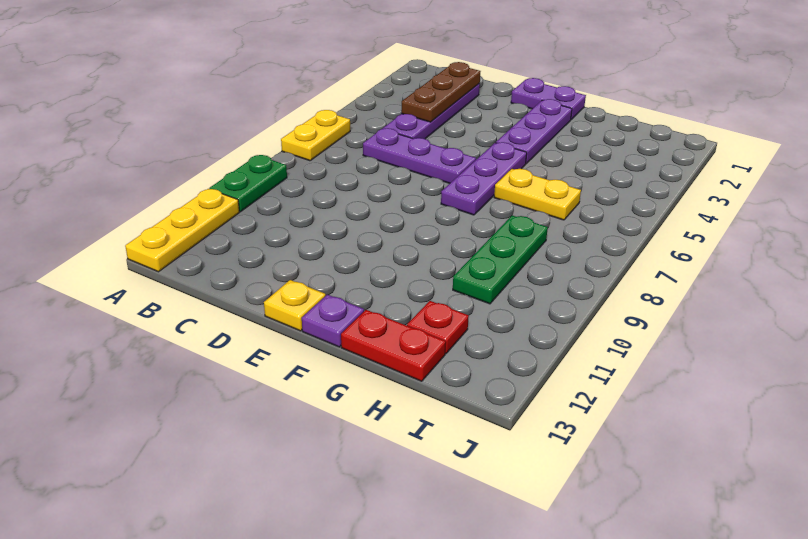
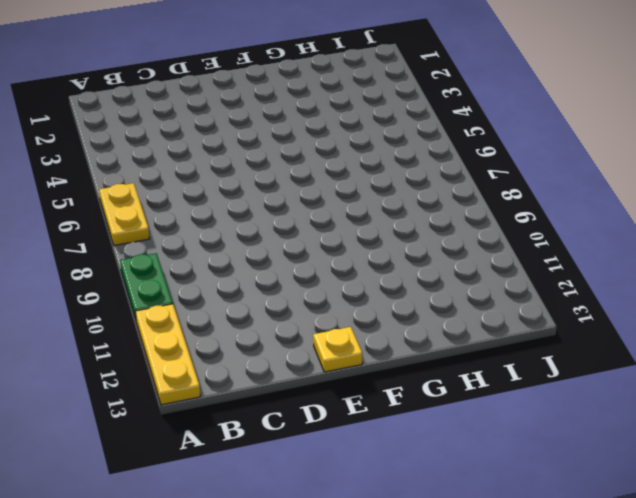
none -> purple plate C2:C5 level 1
none -> purple plate C6:E6 level 1
none -> purple plate E1:F1 level 1

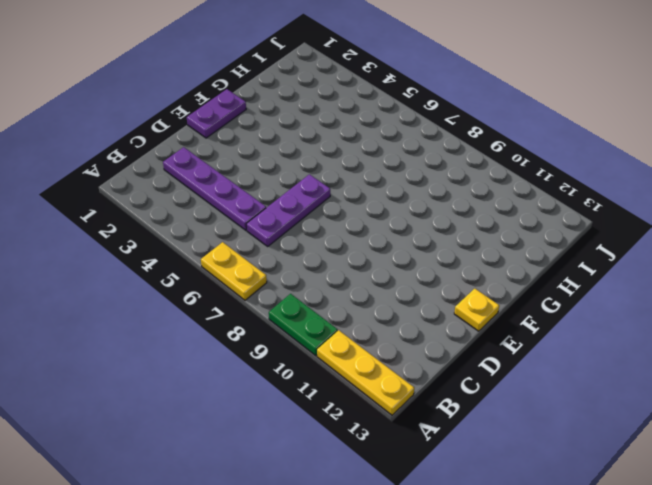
none -> purple plate F2:F4 level 1
none -> purple plate F5:F7 level 1
none -> purple plate F13 level 1

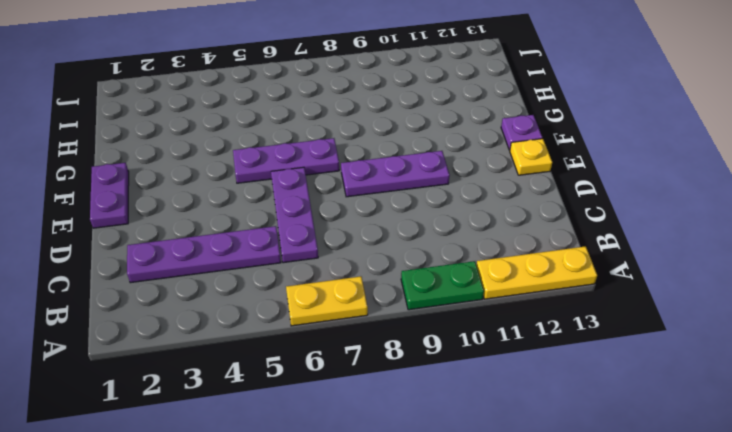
purple plate E8:E10 level 1 -> purple plate F2:F4 level 1
none -> yellow plate G6:H6 level 1
none -> red plate G13:H13 level 1
none -> green plate H8:H10 level 1

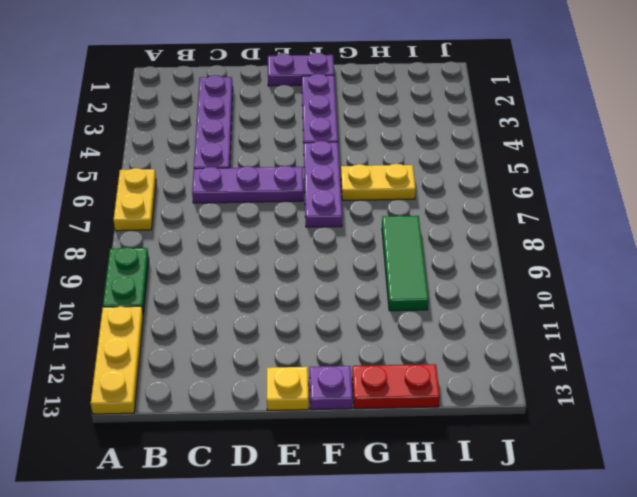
green tile H8:H10 level 1 -> green plate H8:H10 level 1
none -> red plate H12 level 1
none -> brown plate C2:C4 level 2

